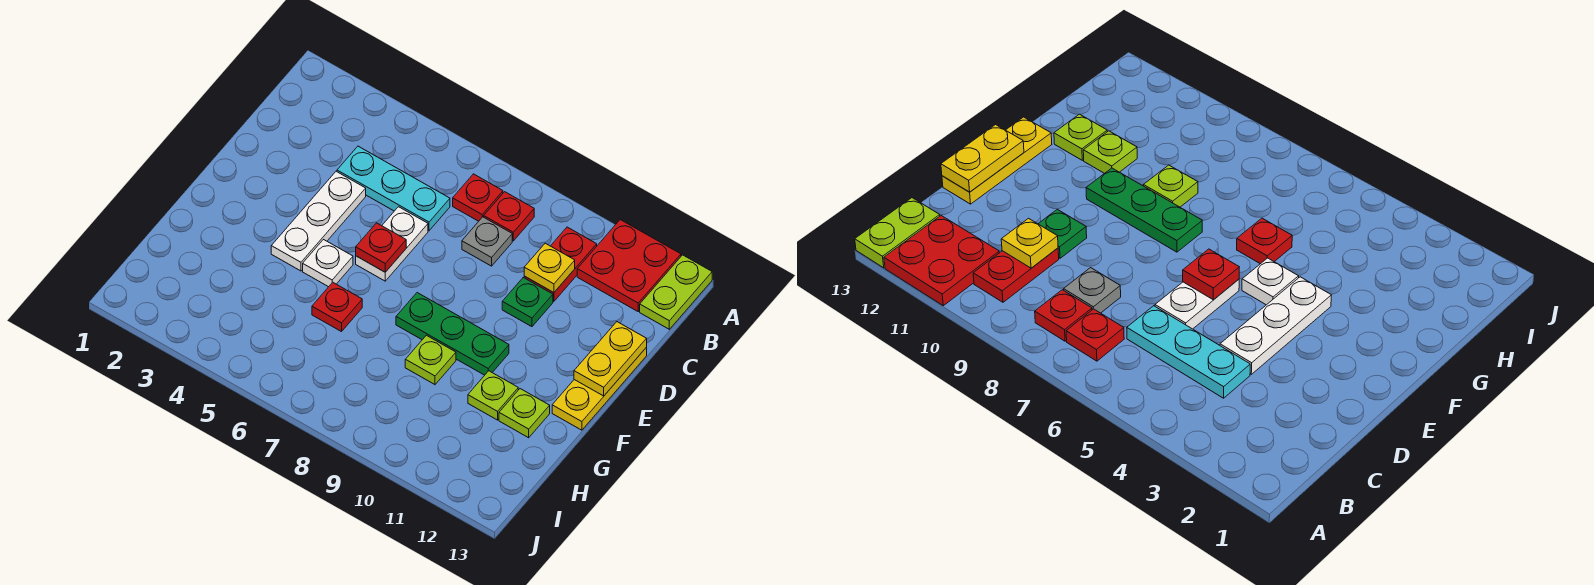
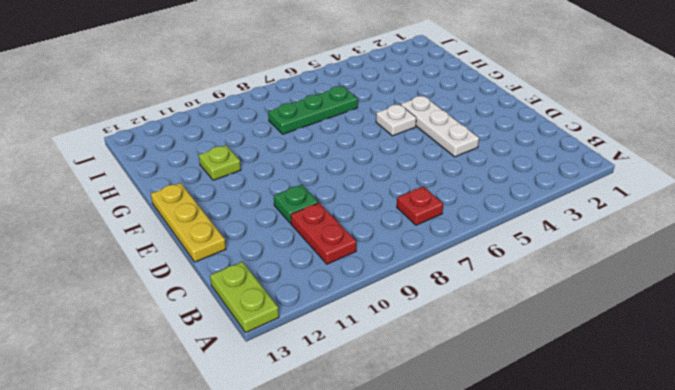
green plate H6:H8 level 1 -> green plate F8:F10 level 1
none -> red plate A11:B12 level 1
none -> red plate B8 level 1
none -> cyan plate C4:C6 level 1

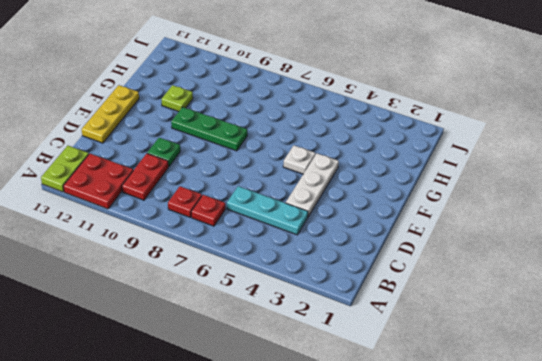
none -> grey plate C8 level 1
none -> white plate D6:E6 level 1
none -> red plate G6 level 1

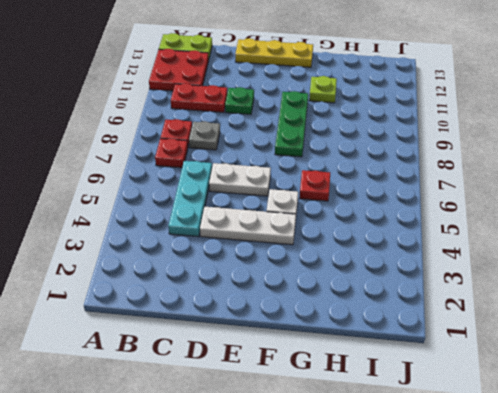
none -> lime plate G9 level 1
none -> lime plate G12 level 1
none -> yellow plate C10 level 2

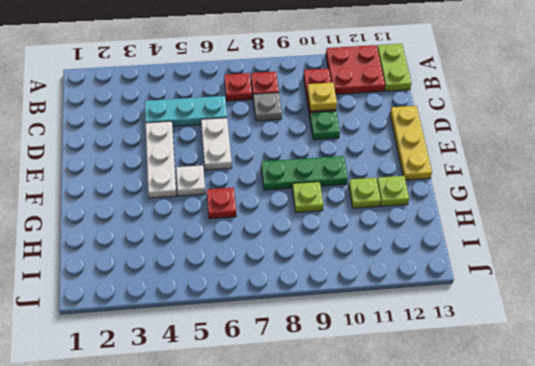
none -> yellow plate D13:E13 level 2
none -> red plate E6 level 2

